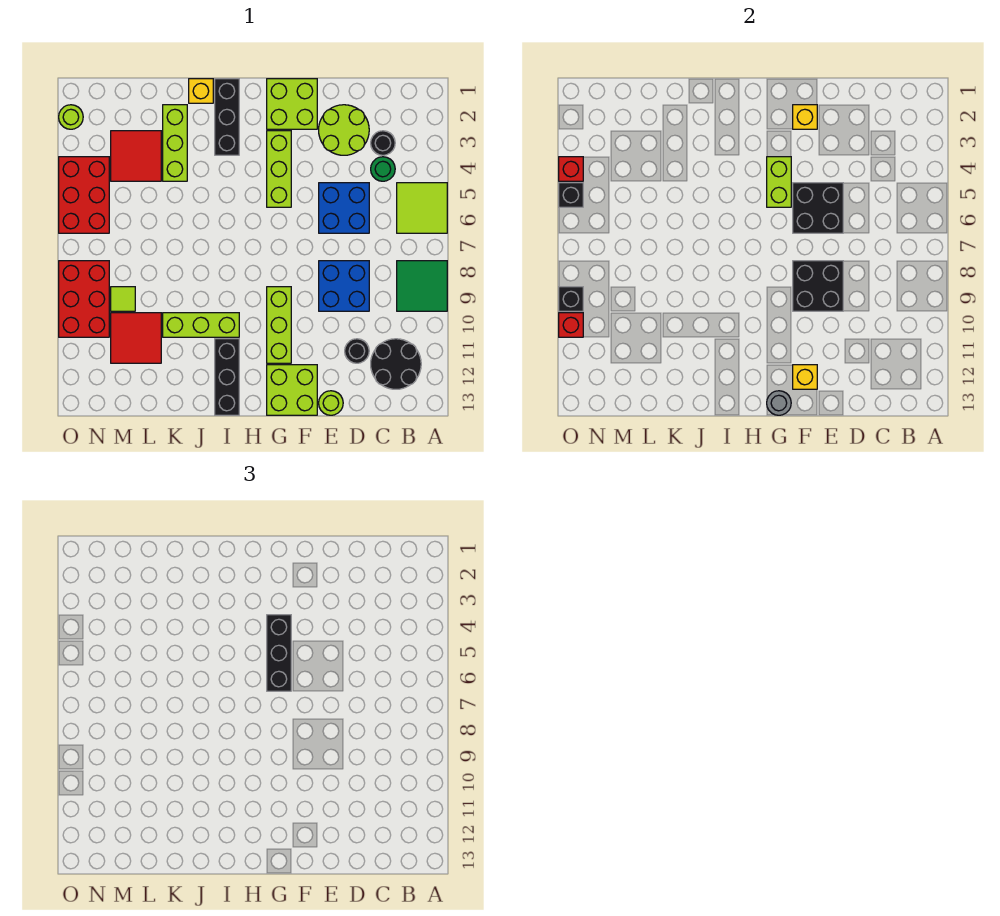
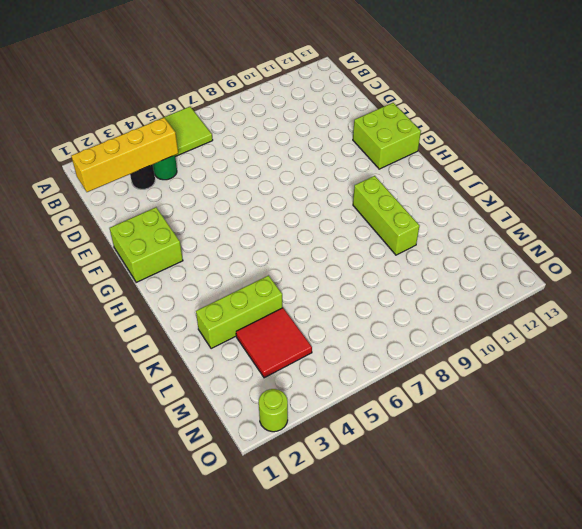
yellow brick C1:C4 level 2 -> none
none -> green tile A8:B9 level 1
none -> black round brick B11:C12 level 1
none -> lime round brick D2:E3 level 1
none -> blue brick D5:E6 level 1

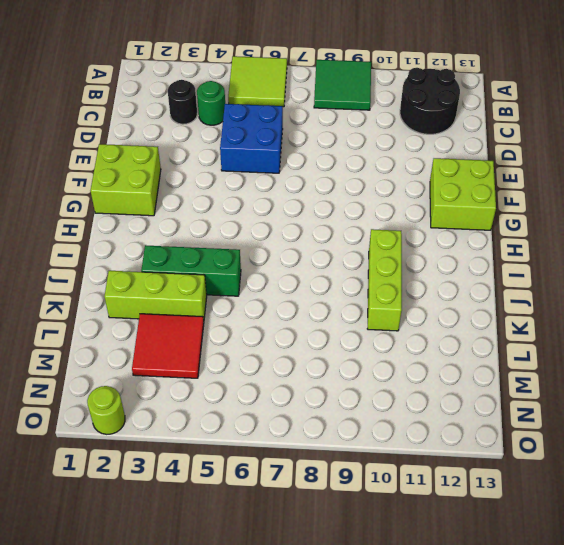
green brick J3:J5 level 1 -> none
none -> lime round brick D2:E3 level 1
none -> blue brick D8:E9 level 1
none -> black round brick D11 level 1
none -> lime round brick E13 level 1

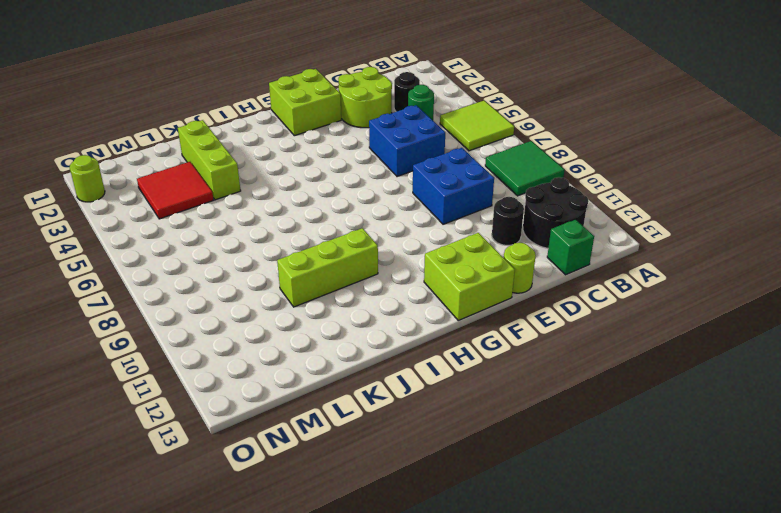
green brick C13 level 1 -> none
none -> lime brick G3:G5 level 1
none -> lime brick G9:G11 level 1
none -> black brick I1:I3 level 1
none -> black brick I11:I13 level 1

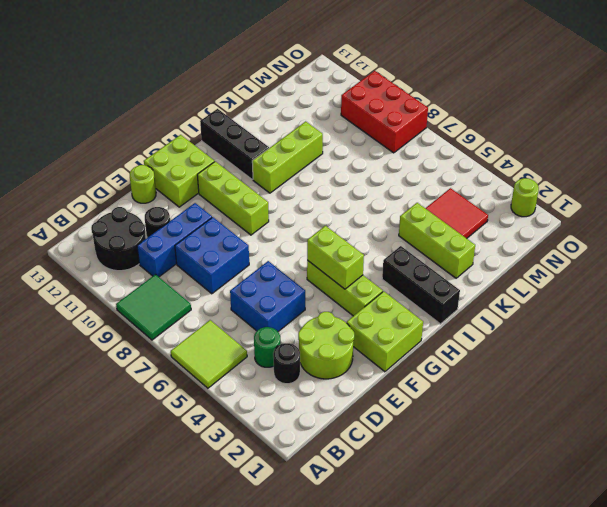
blue brick C10:E10 level 1 -> none
none -> yellow brick J1 level 1
none -> red tile L10:M11 level 1
none -> lime tile M9 level 1
none -> red brick N4:O6 level 1

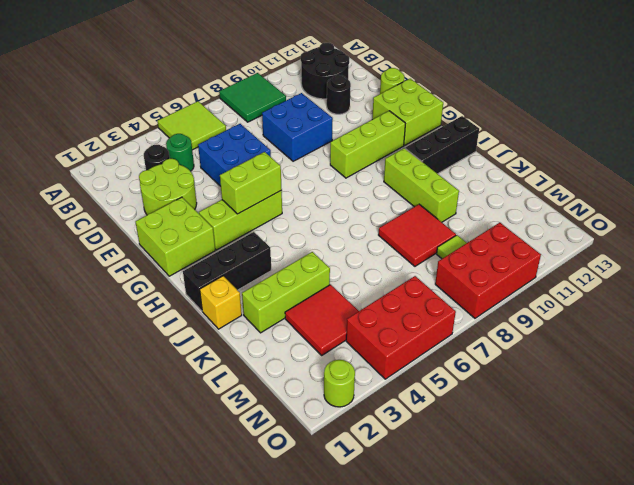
red tile K8:L9 level 1 -> red tile L10:M11 level 1
none -> black brick E5:F6 level 2
none -> black brick E8:F9 level 2
none -> yellow brick F2 level 2
none -> yellow brick F12 level 2

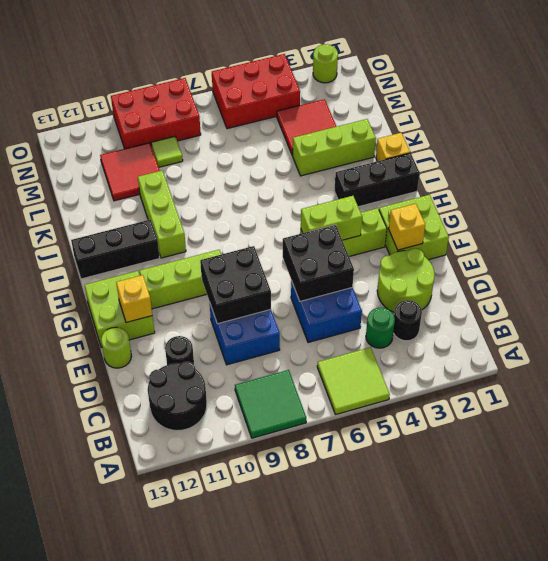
none -> grey round brick G13 level 2
none -> red brick O4 level 2
none -> black brick O5 level 2
none -> black brick O9 level 2

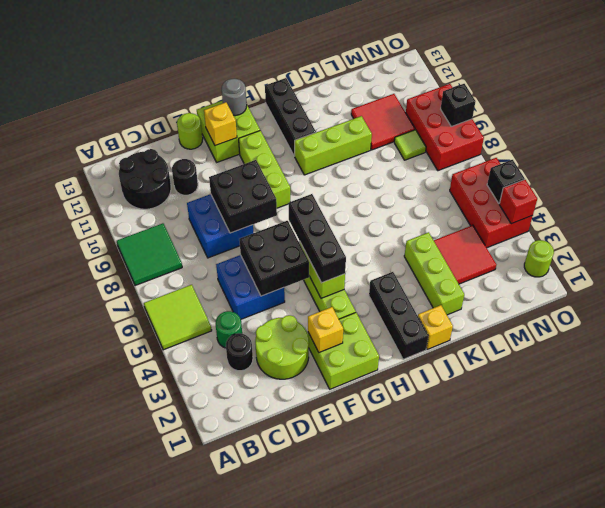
none -> red brick O10 level 2

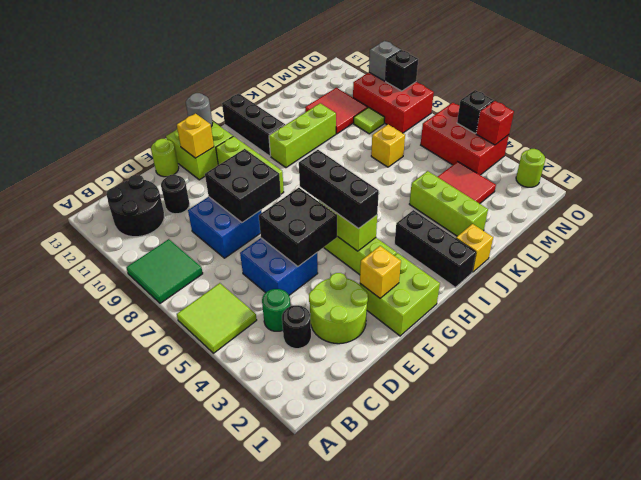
yellow brick L7 level 1 -> none
grey brick O10 level 2 -> red brick O10 level 2

